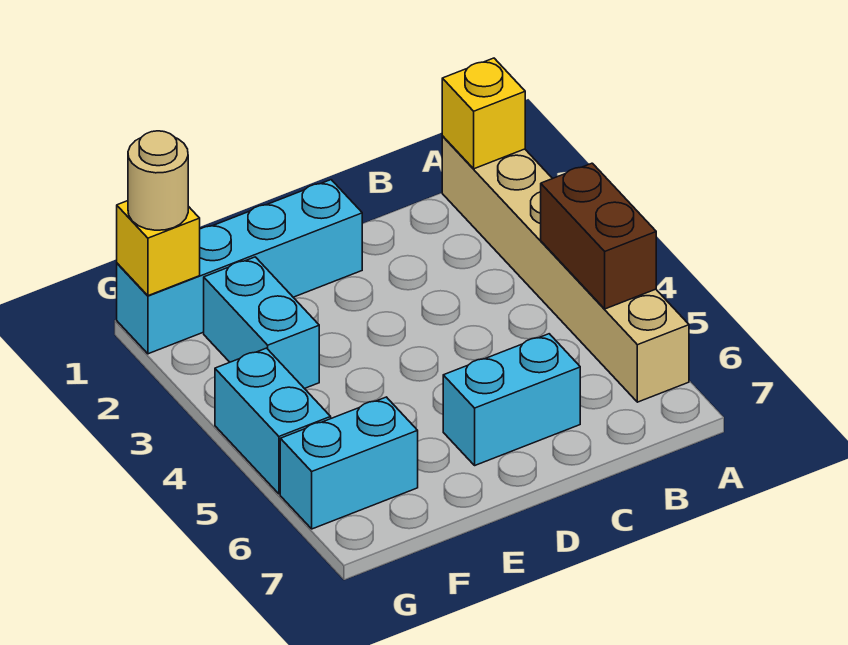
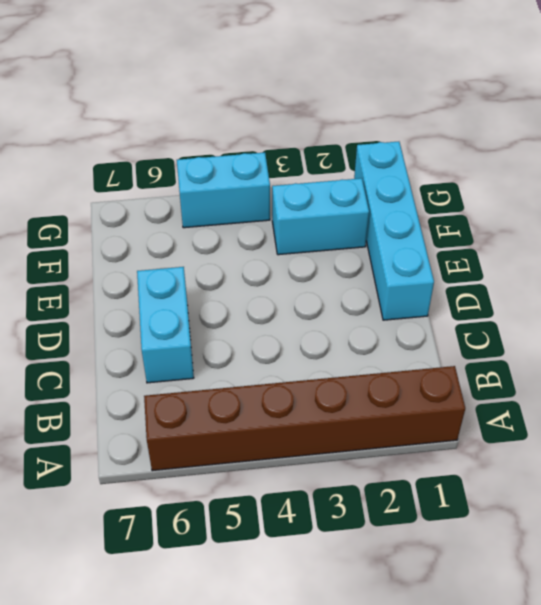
brown brick A1:A6 level 1 -> tan brick A1:A6 level 1
none -> cyan brick F6:G6 level 1
none -> yellow brick A1 level 2

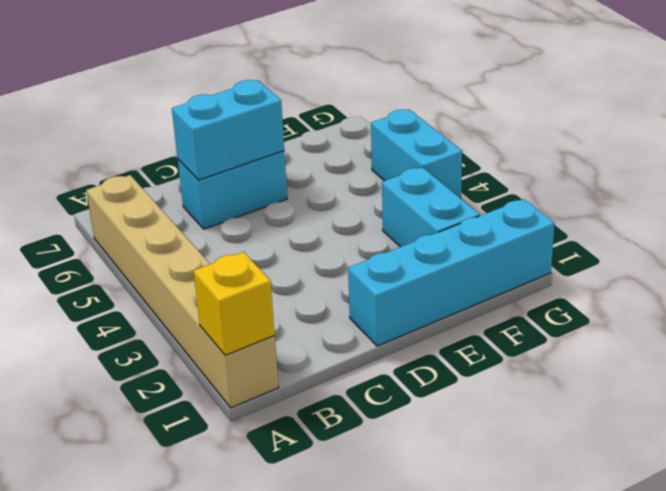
cyan brick C6:D6 level 2 -> cyan brick F6:G6 level 1
none -> brown brick A4:A5 level 2
none -> yellow brick G1 level 2

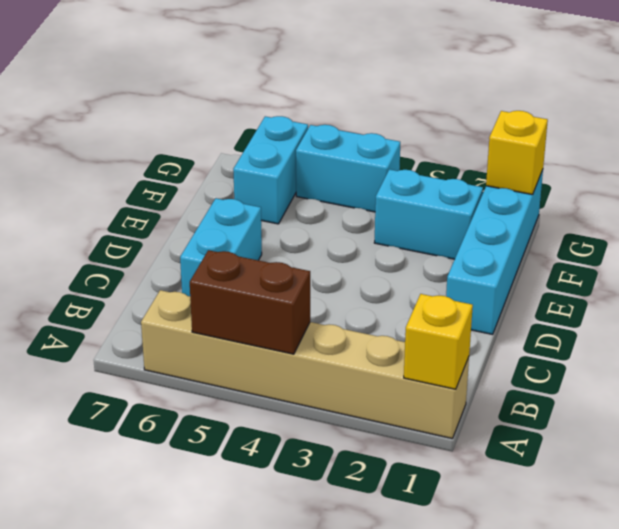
none -> tan round brick G1 level 3

